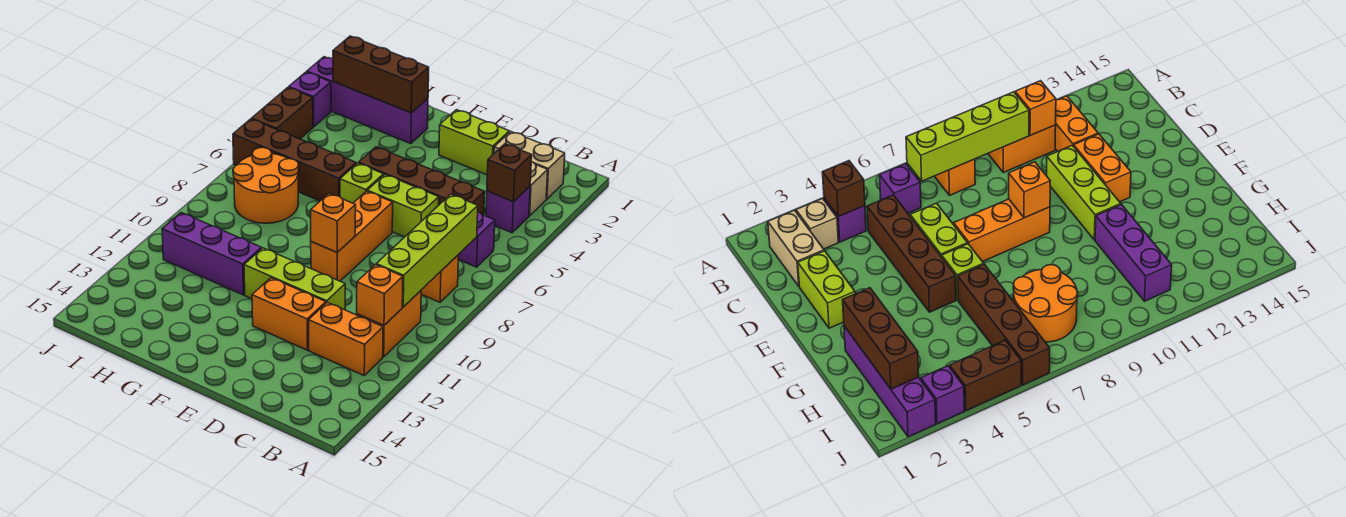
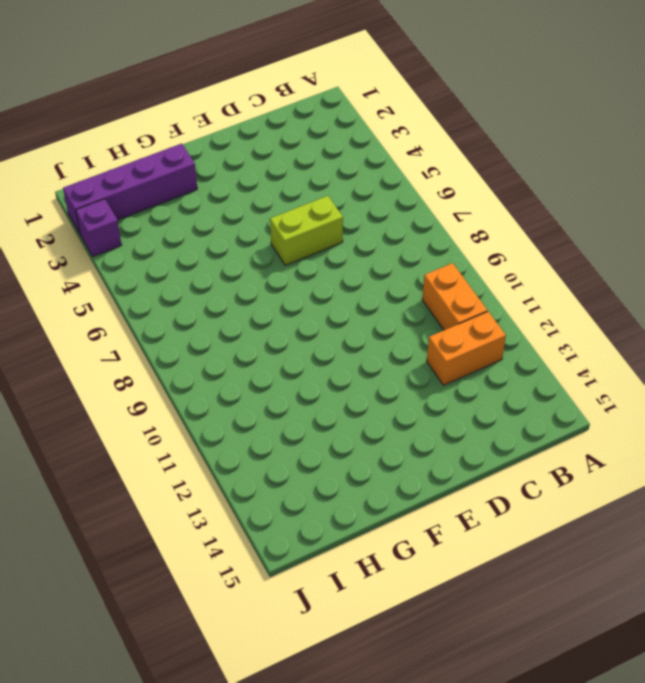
none -> tan brick B2:C2 level 1
none -> tan brick B3 level 1
none -> purple brick B4 level 1

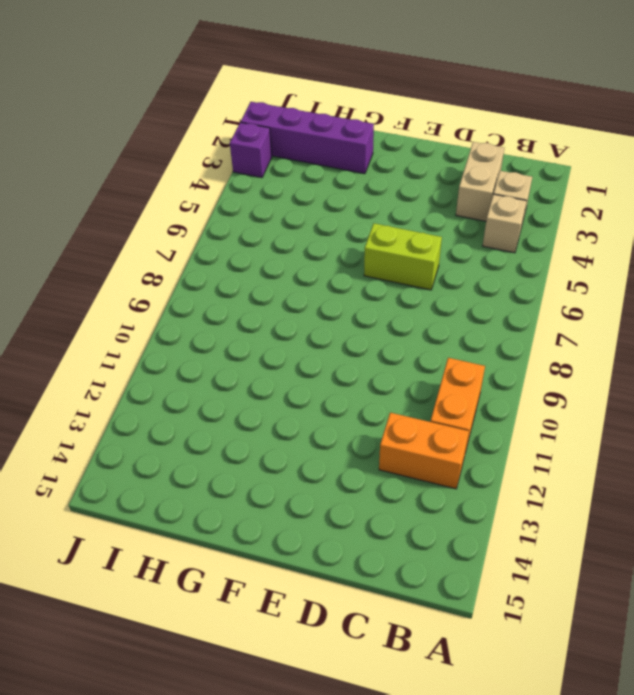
tan brick B4 level 1 -> purple brick B4 level 1
tan brick C2:C3 level 1 -> tan brick B2:C2 level 1
none -> purple brick B6 level 1
none -> orange brick B8 level 1
none -> brown brick C5:F5 level 1

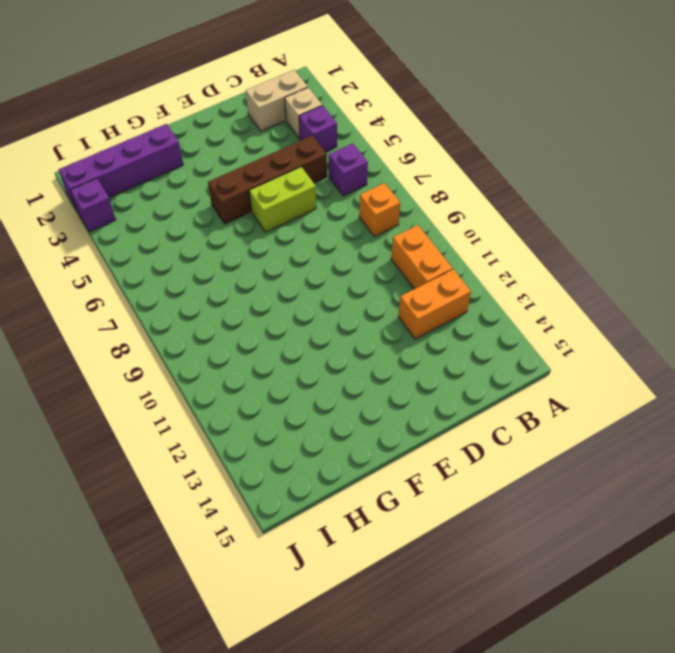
none -> lime brick D2:E2 level 1
none -> lime brick D11:F11 level 1
none -> orange brick D12:E12 level 1

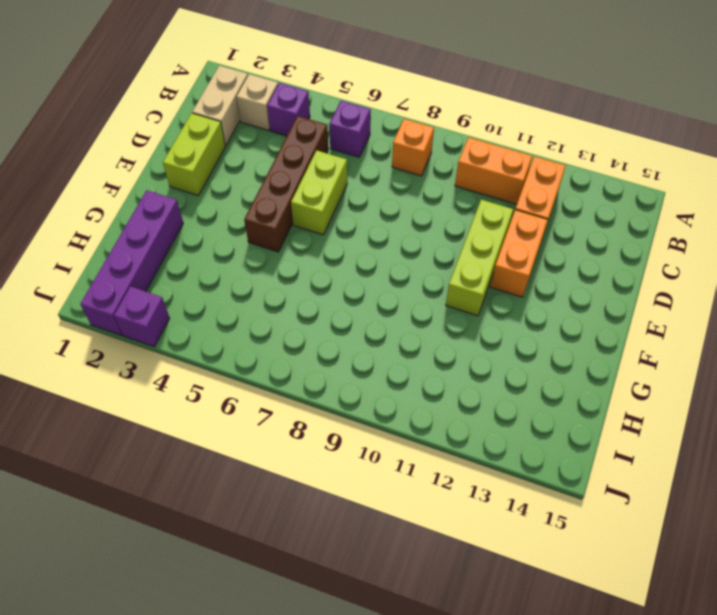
none -> orange brick E7:E9 level 1
none -> lime brick F6 level 1
none -> brown brick G6:J6 level 1

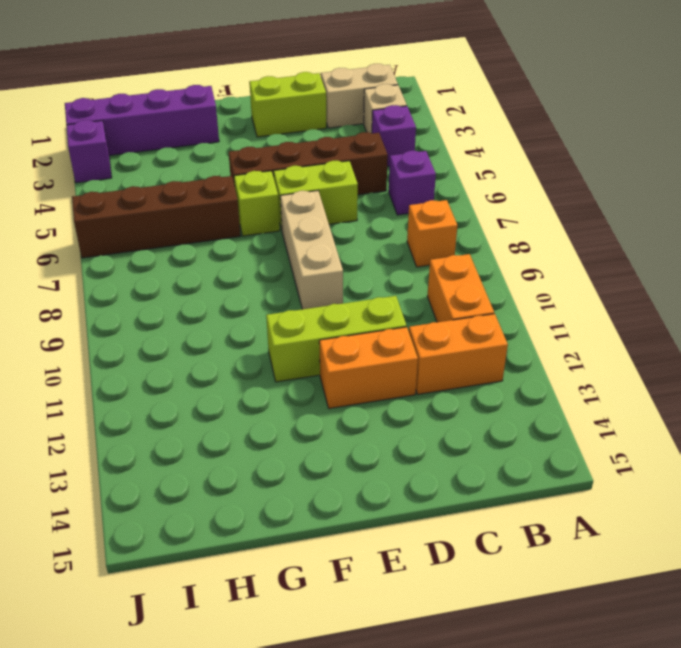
tan brick E7:E9 level 1 -> orange brick E7:E9 level 1
none -> purple brick G11:I11 level 1
none -> orange round brick H7:I8 level 1
none -> brown brick J4:J5 level 1

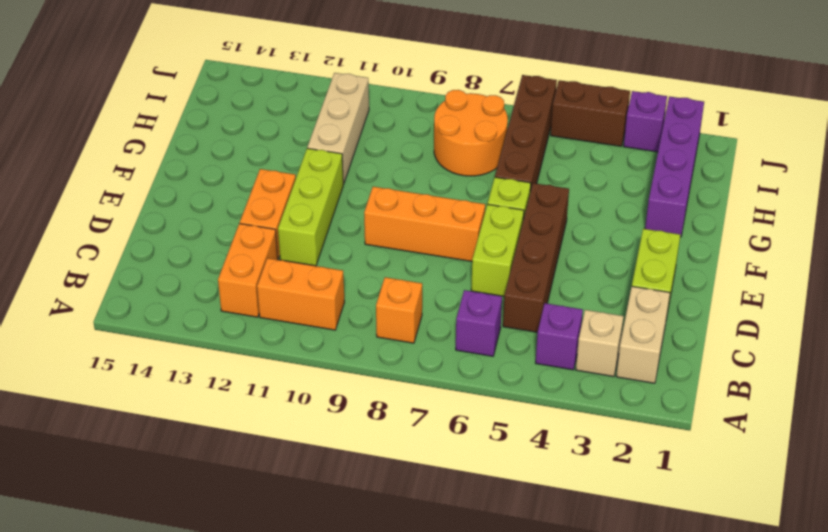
tan brick G11:I11 level 1 -> purple brick G11:I11 level 1
none -> brown brick B4 level 2
none -> lime brick B7:B10 level 2
none -> orange brick B11 level 2

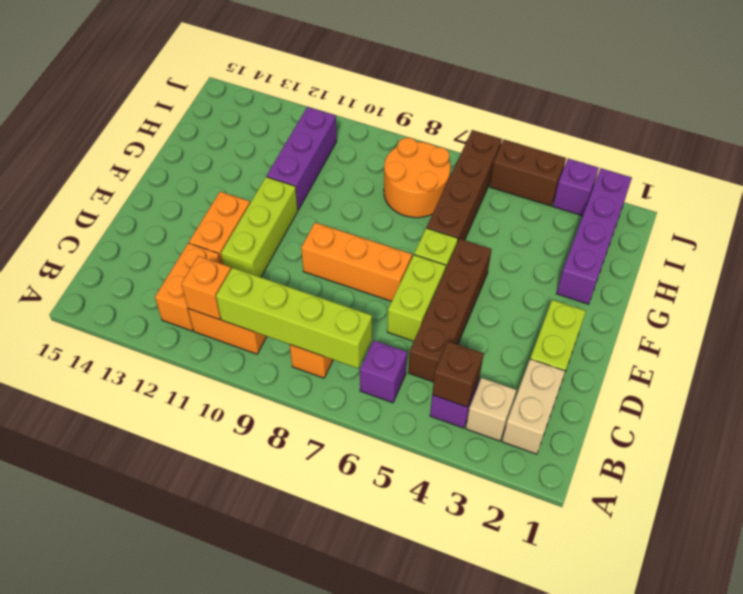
none -> orange brick E9 level 2
none -> brown brick G2:I2 level 2

